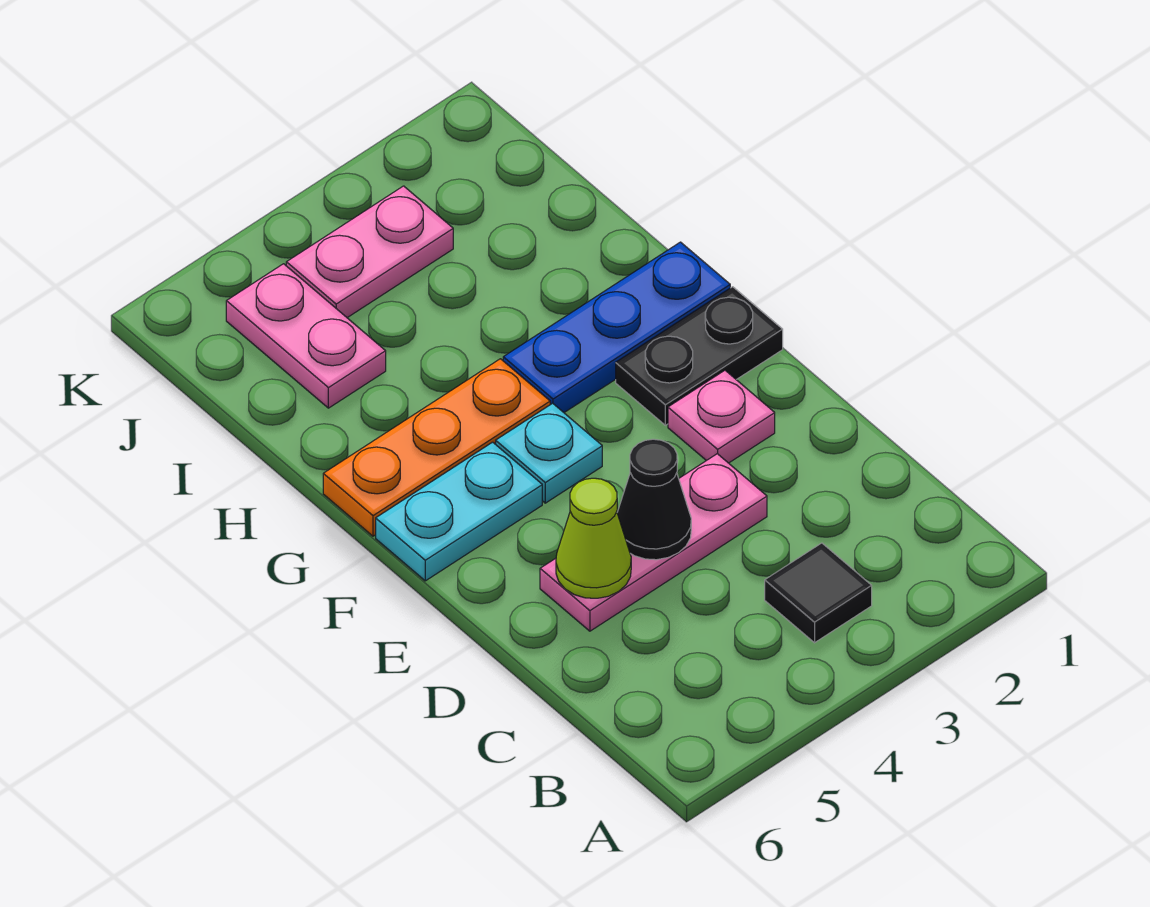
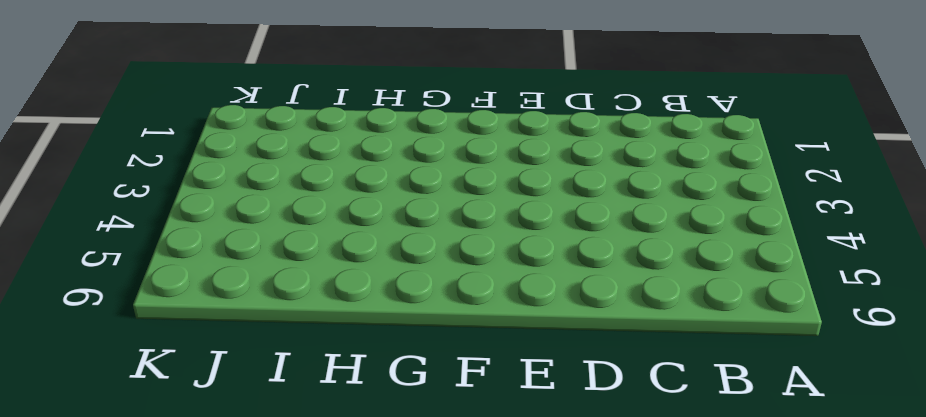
none -> black tile B3 level 1
none -> pink plate D3:D5 level 1
none -> pink plate E2 level 1

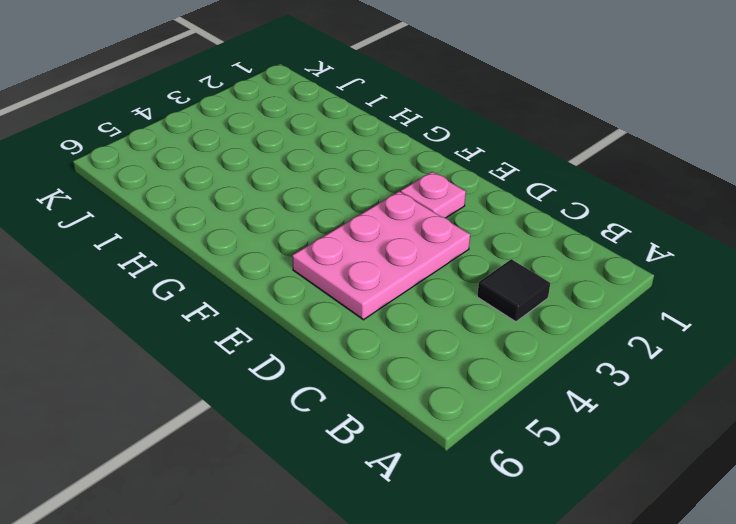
pink plate D3:E5 level 1 -> pink plate D3:D5 level 1
none -> black plate F1:F2 level 1
none -> cyan plate F4 level 1
none -> cyan plate F5:F6 level 1

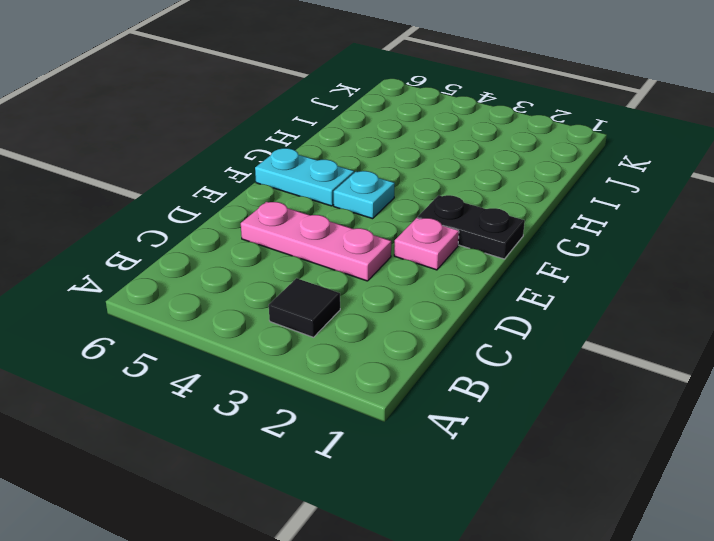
none -> blue plate G1:G3 level 1
none -> orange plate G4:G6 level 1
none -> pink plate I5:J5 level 1

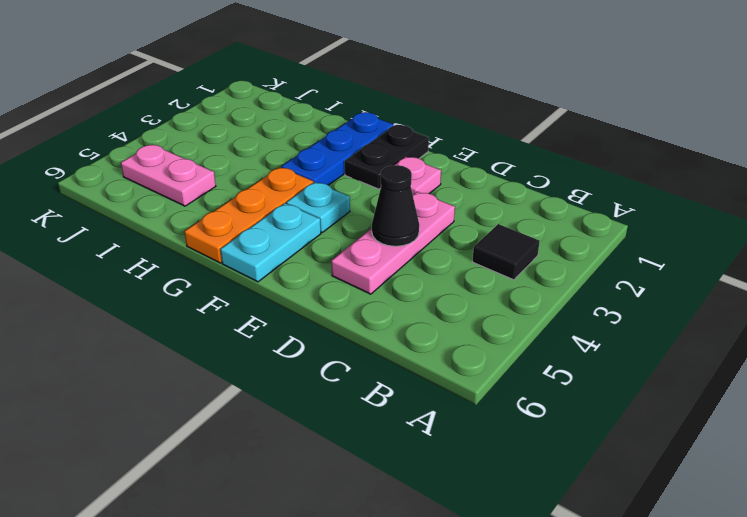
none -> pink plate J3:J4 level 1
none -> lime cone D5 level 2

